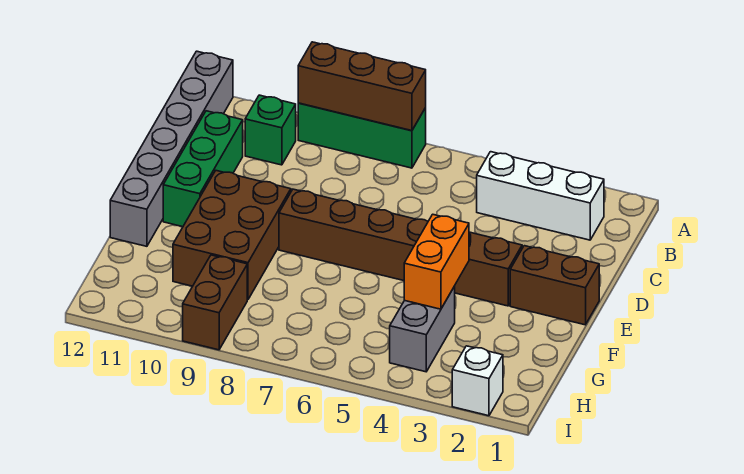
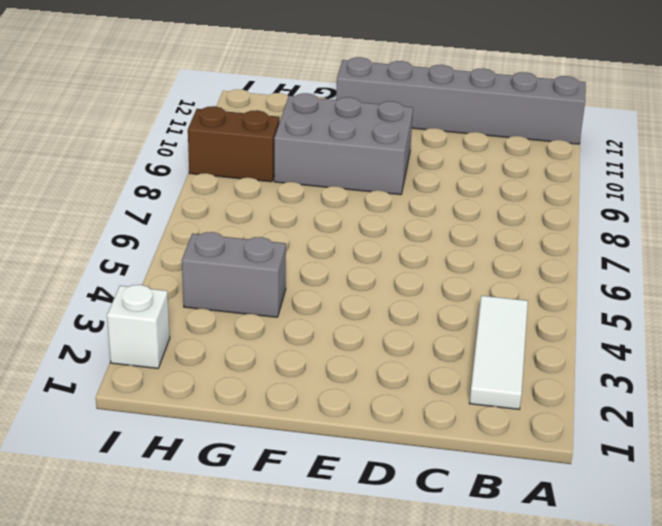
white tile B2:B4 level 1 -> white brick B2:B4 level 1
grey brick E9:G10 level 1 -> brown brick E9:G10 level 1
none -> green brick A7:A9 level 1
none -> green brick B10 level 1
none -> green brick C11:E11 level 1

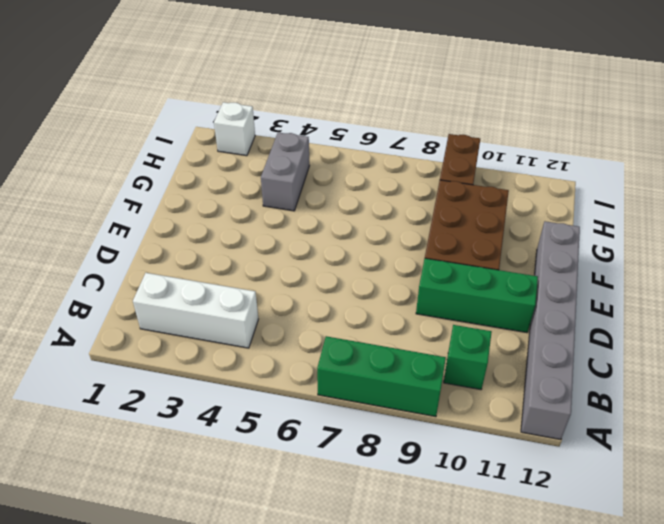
green brick D9:D11 level 1 -> green brick C11:E11 level 1
none -> brown brick E1:E2 level 1
none -> brown brick E3:E8 level 1
none -> brown brick A7:A9 level 2

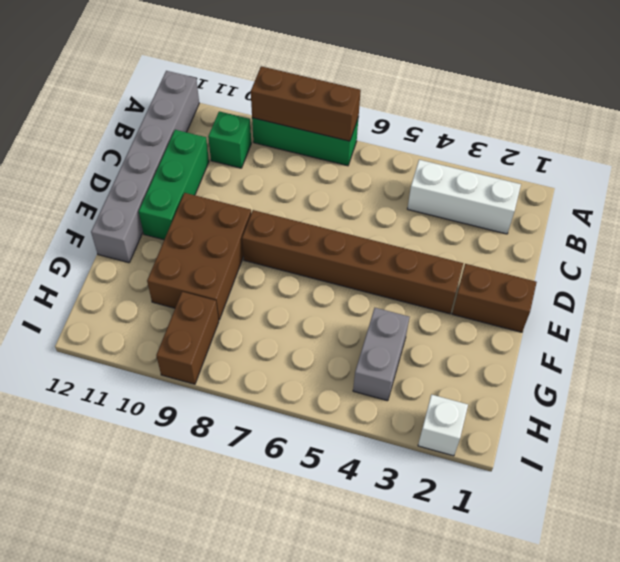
none -> orange brick F4:G4 level 2

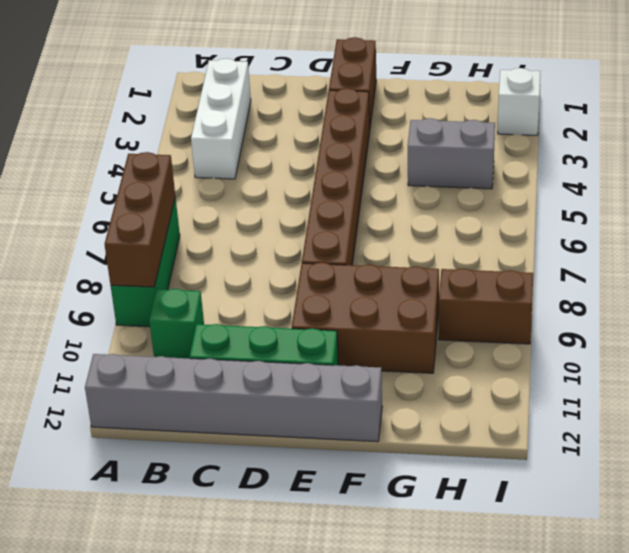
none -> orange brick F4:G4 level 2

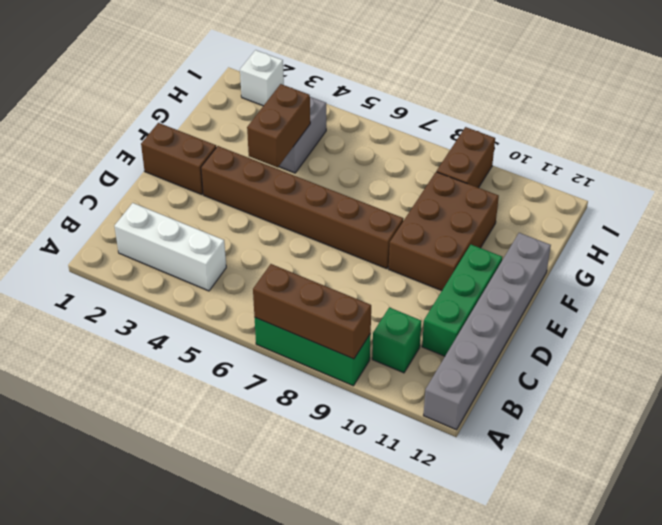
brown brick F4:G4 level 2 -> orange brick F4:G4 level 2

